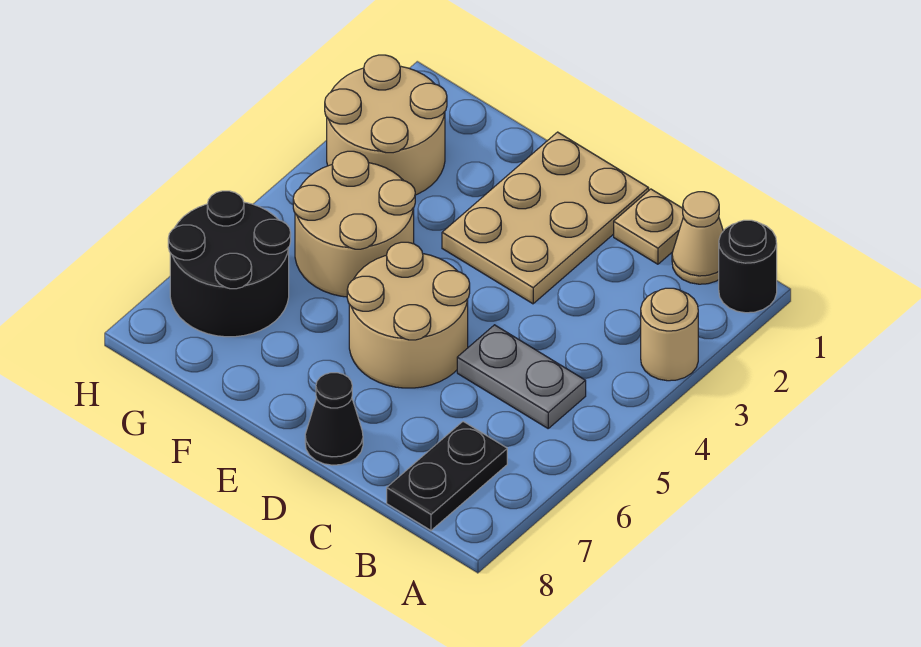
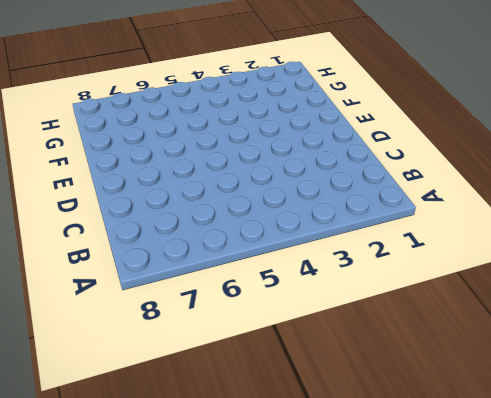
none -> black round brick A1 level 1
none -> tan round brick A3 level 1
none -> tan cone B1 level 1

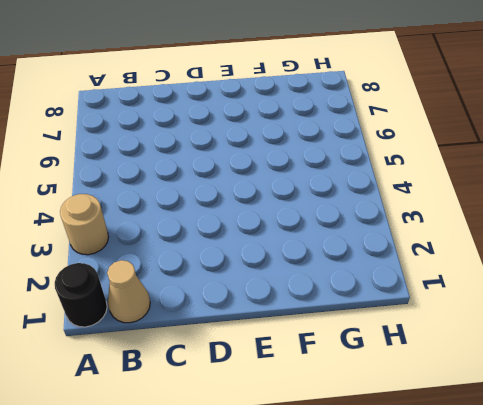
none -> grey plate B5:C5 level 1
none -> black plate B7:B8 level 1
none -> tan plate C1 level 1

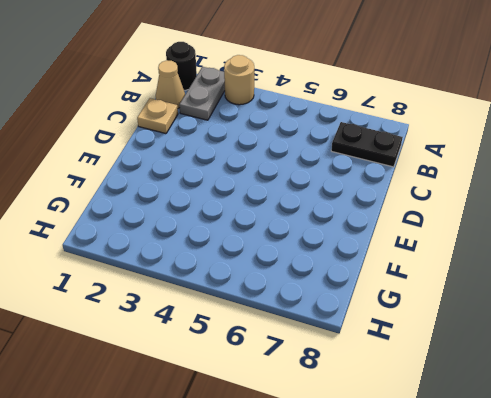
grey plate A2:B2 level 1 -> grey plate B5:C5 level 1
none -> tan plate D1:E3 level 1
none -> tan round brick D5:E6 level 1
none -> black cone D8 level 1

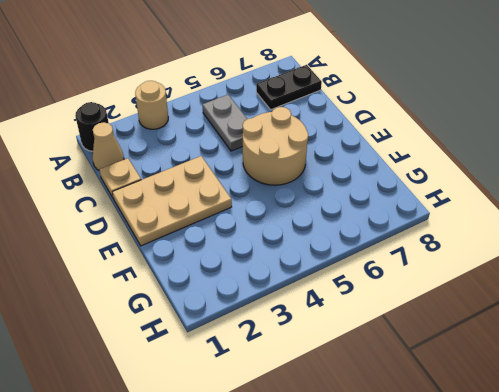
none -> black cone D8 level 1
none -> tan round brick F4:G5 level 1
none -> tan round brick G2:H3 level 1

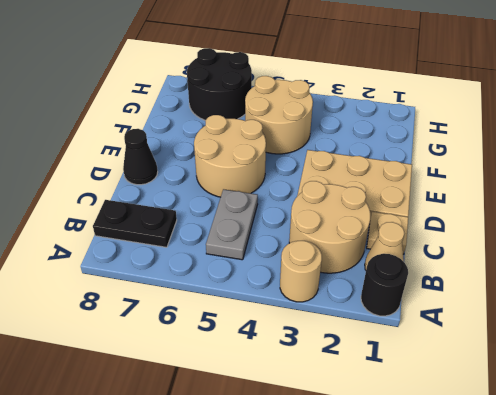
tan round brick B2:C3 level 1 -> tan round brick G2:H3 level 1

